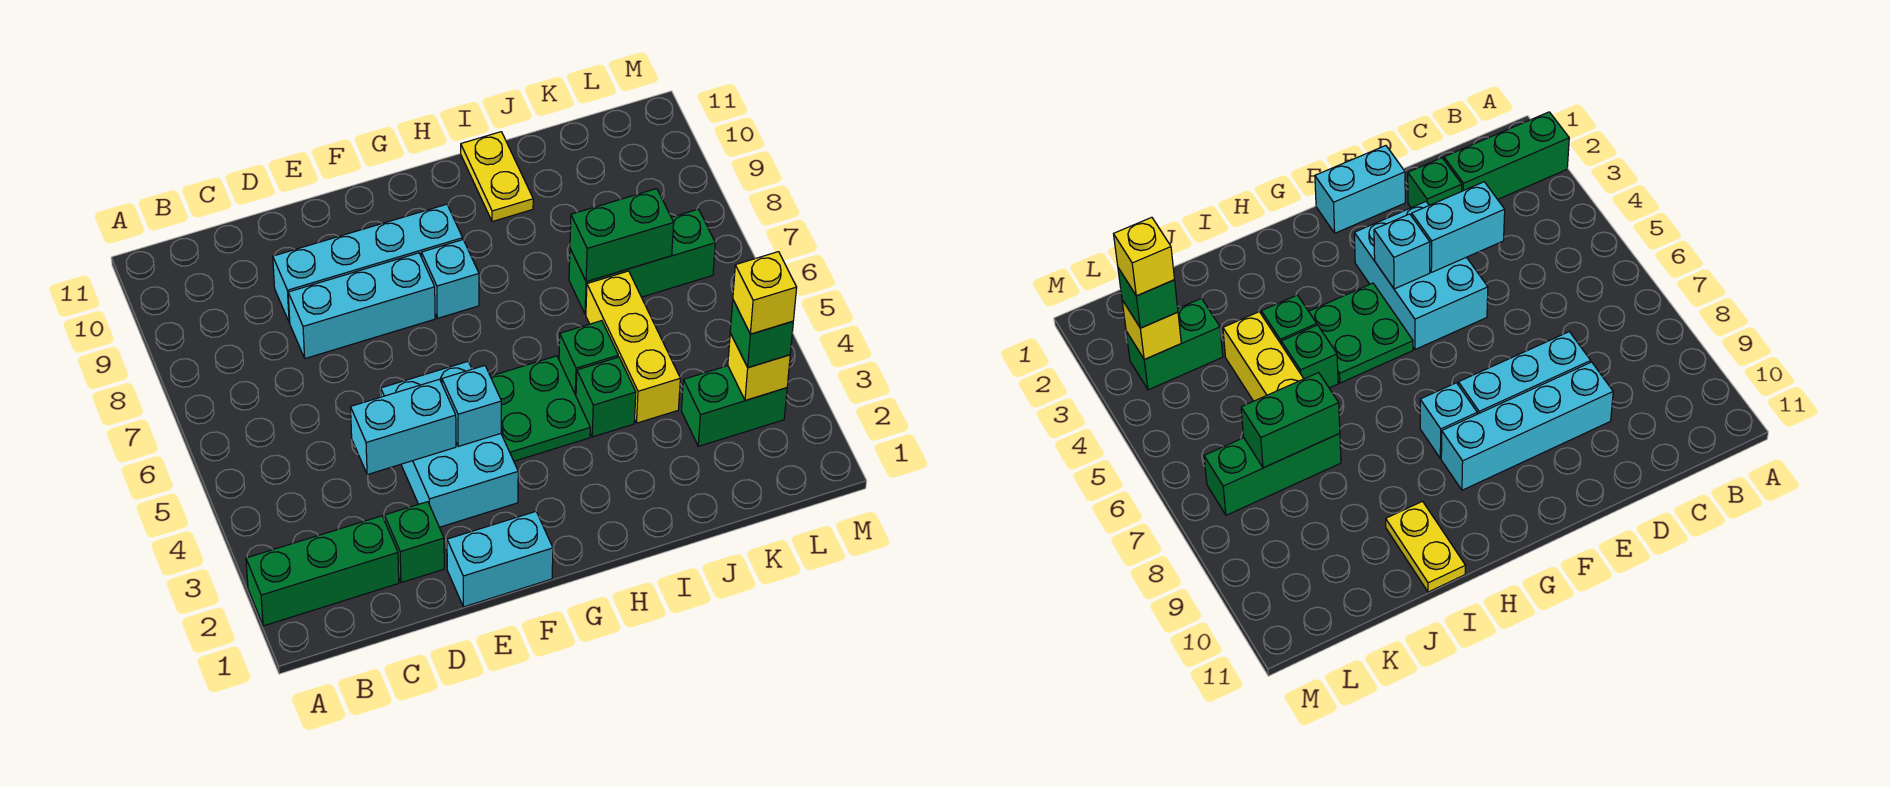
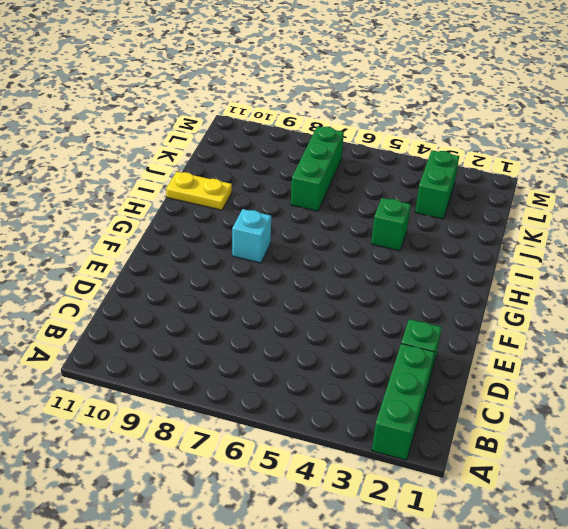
none -> cyan brick D8:F8 level 1
none -> cyan brick D9:G9 level 1
none -> cyan brick E1:F1 level 1

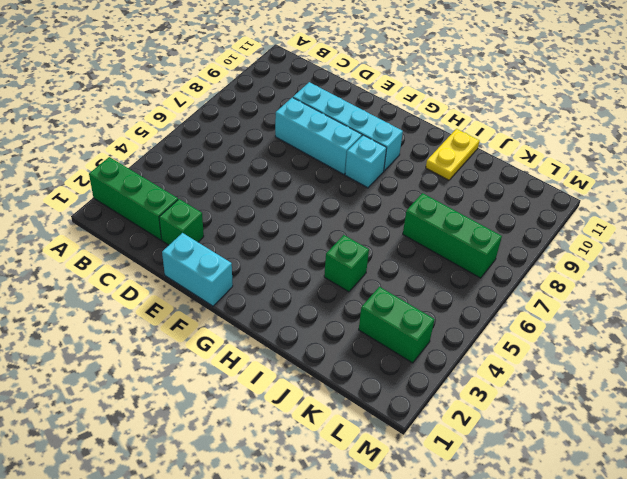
none -> cyan brick E3:F5 level 1
none -> green plate G4:H5 level 1
none -> green brick I5 level 1

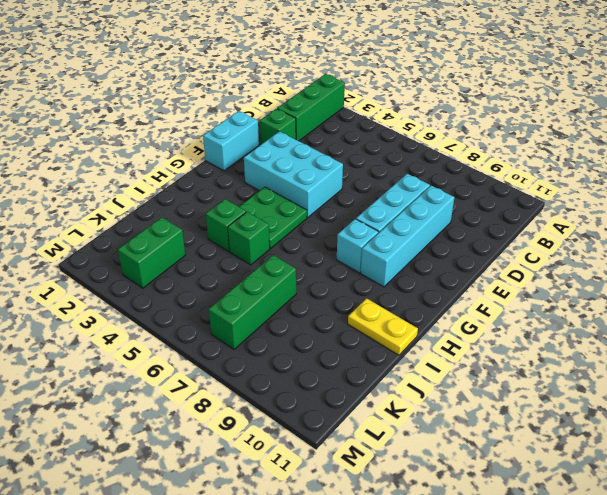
none -> yellow brick J4:J6 level 1
none -> cyan brick D4:E4 level 2
none -> cyan brick F4 level 2

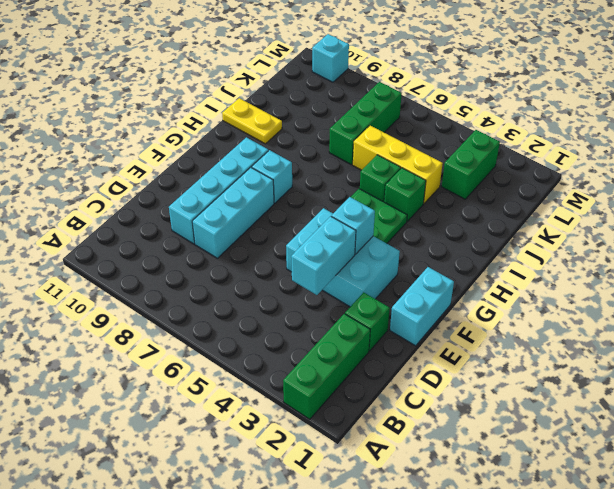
cyan brick M10 level 1 -> none
none -> green brick J7:K7 level 2
none -> yellow brick L3 level 2
none -> green brick L3 level 3

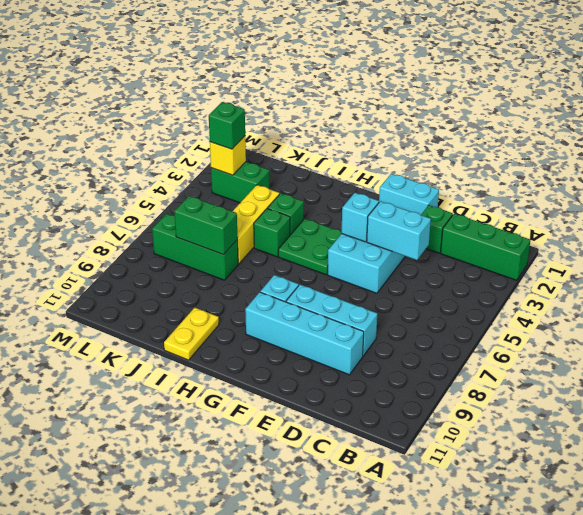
none -> yellow brick L3 level 4

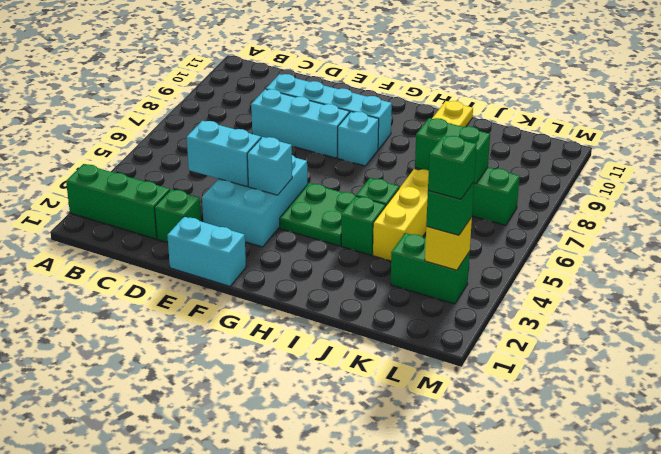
green brick L3 level 4 -> yellow brick L3 level 4

